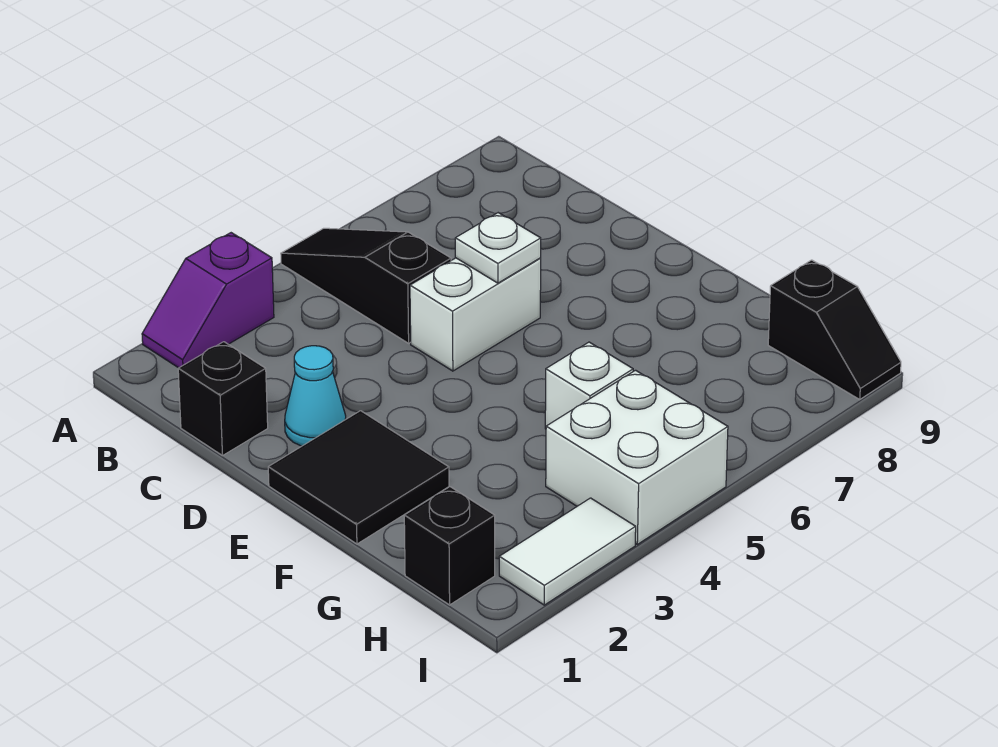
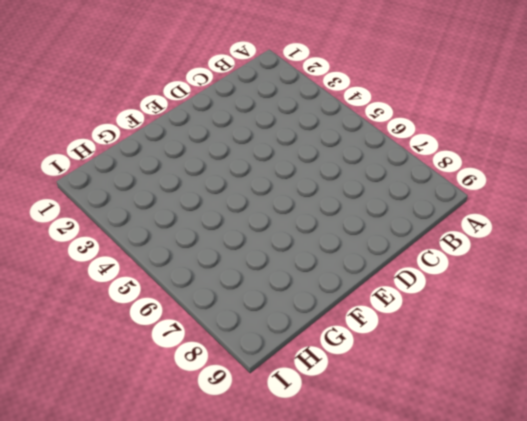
none -> purple slope A2:A3 level 1 top 3
none -> black slope A5:C5 level 1 top C
none -> black brick C1 level 1

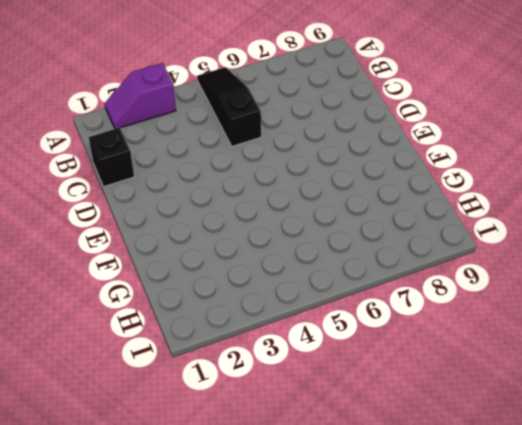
none -> cyan cone D2 level 1
none -> white brick D5:D6 level 1
none -> black tile E1:F2 level 1

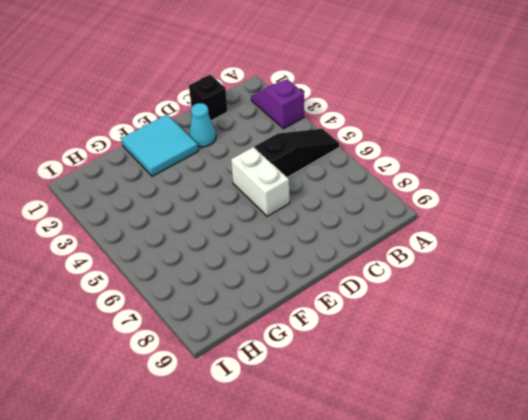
cyan tile E1:F2 level 1 -> black tile E1:F2 level 1
none -> white brick G5 level 1
none -> black brick H1 level 1
none -> white brick H4:I5 level 1

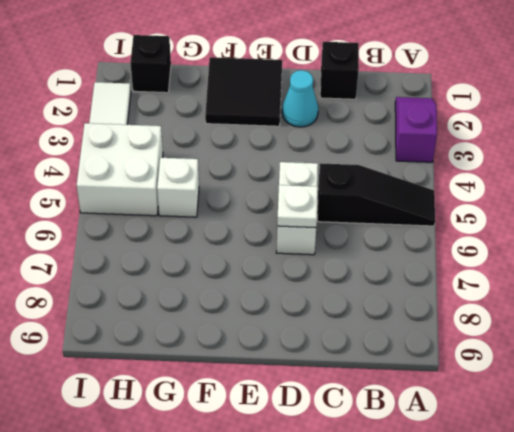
none -> black slope H9:I9 level 1 top H

